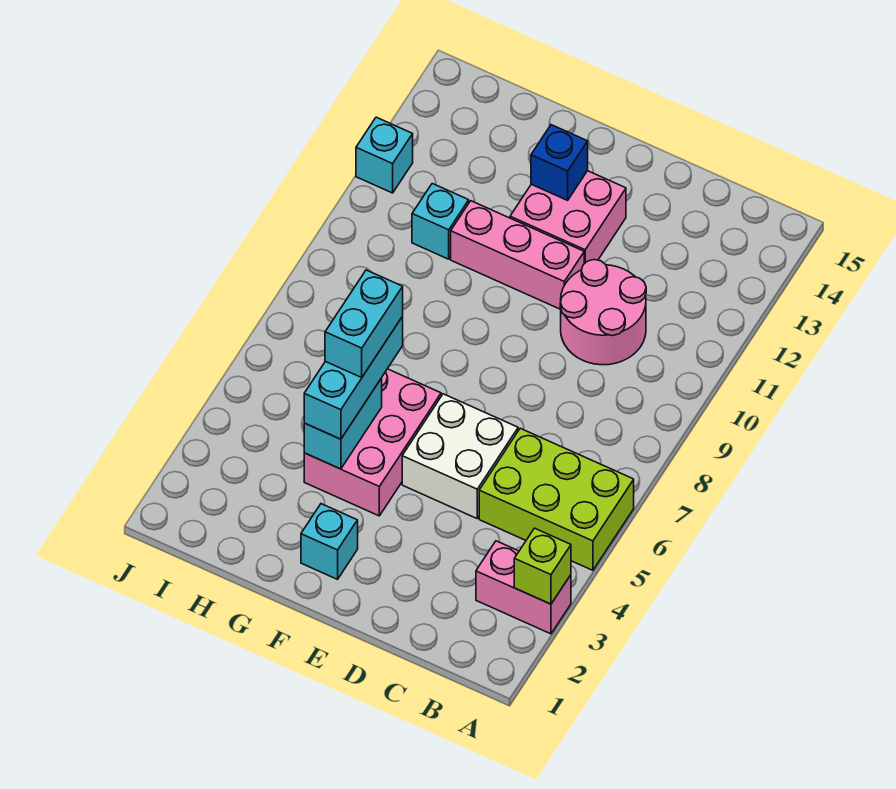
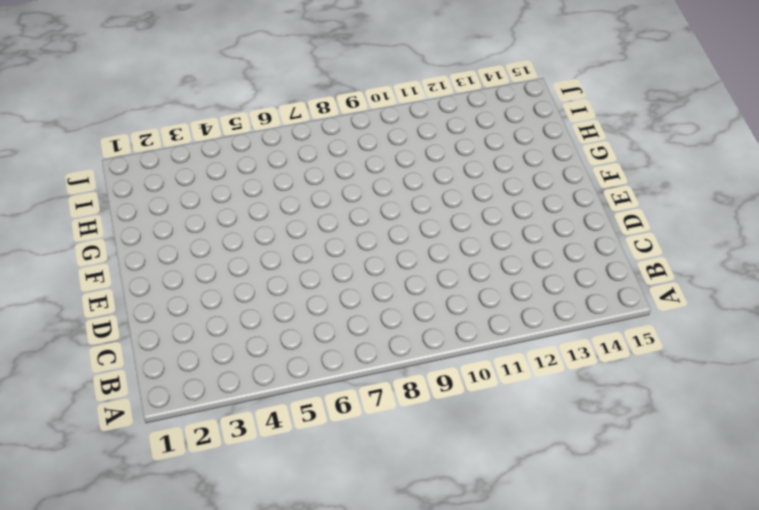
none -> pink brick A3:B3 level 1
none -> lime brick A5:C6 level 1
none -> pink round brick C10:D11 level 1

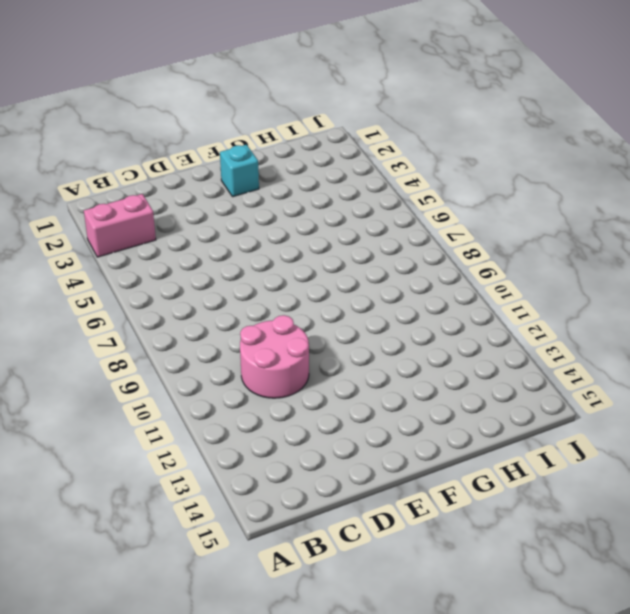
none -> lime brick A5:C6 level 1
none -> white brick D5:E6 level 1
none -> pink brick E11:G11 level 1

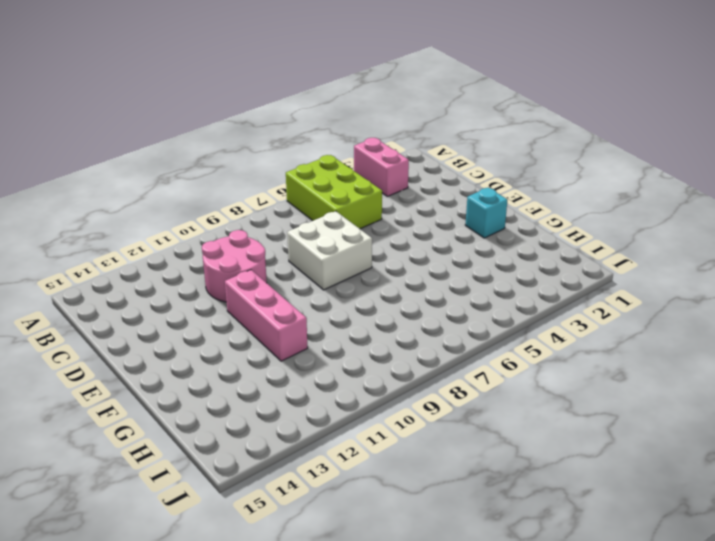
white brick D7:E8 level 1 -> white brick D5:E6 level 1
none -> pink brick E12:F13 level 1
none -> pink brick F4:G6 level 1
none -> cyan brick H11 level 1

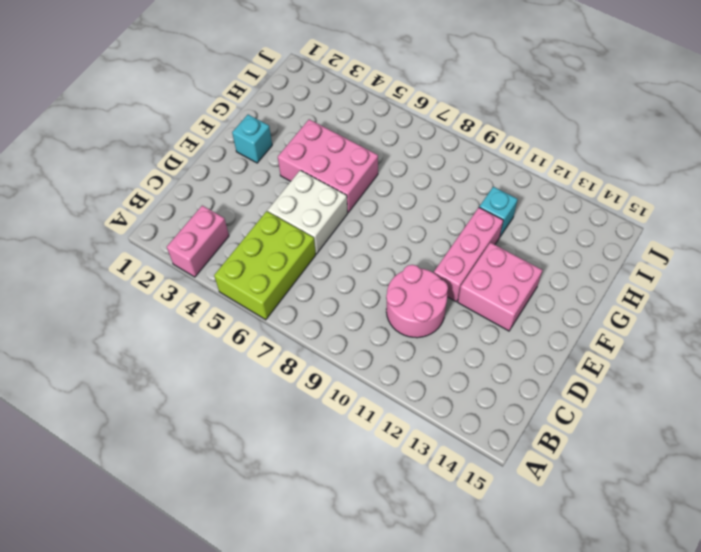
none -> cyan brick J12 level 1
none -> lime brick A3 level 2
none -> blue brick F13 level 2

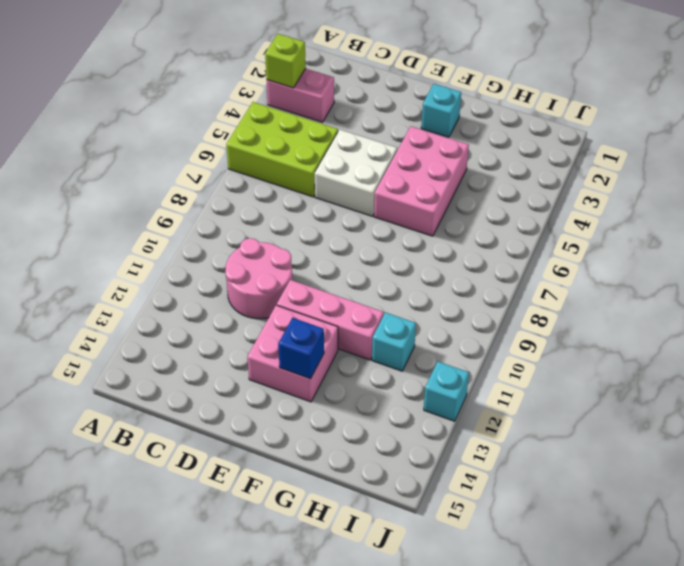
none -> cyan brick G4:G5 level 2
none -> cyan brick G4:G6 level 3
none -> cyan brick G5:G6 level 4

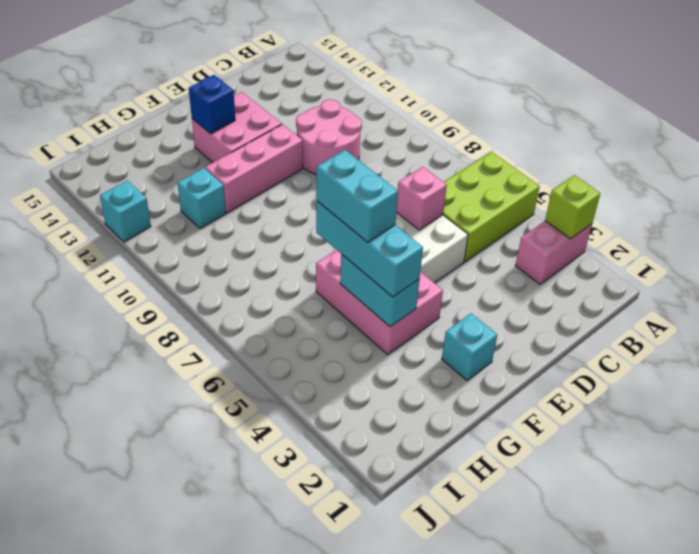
pink brick D6 level 2 -> none

